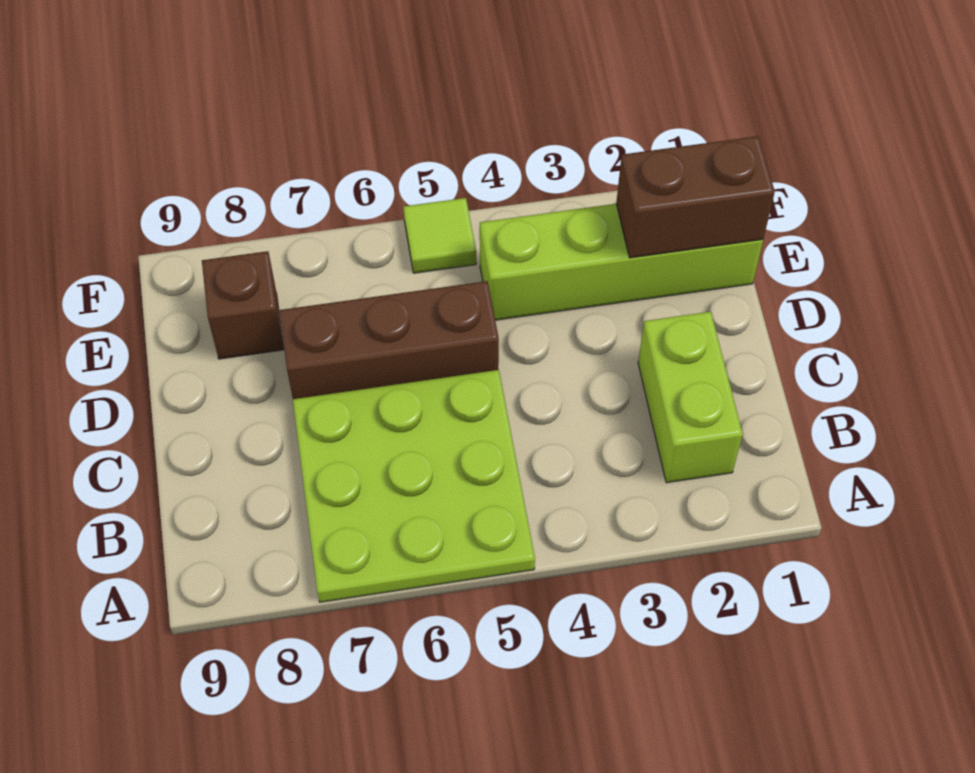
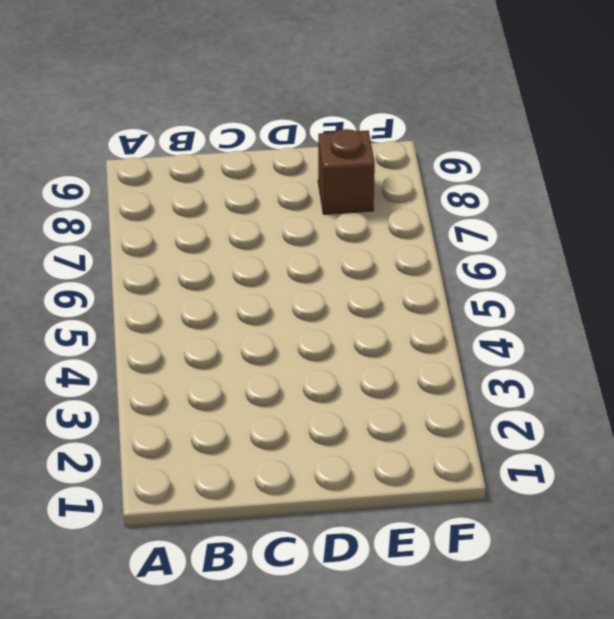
none -> lime plate A5:C7 level 1
none -> lime brick B2:C2 level 1

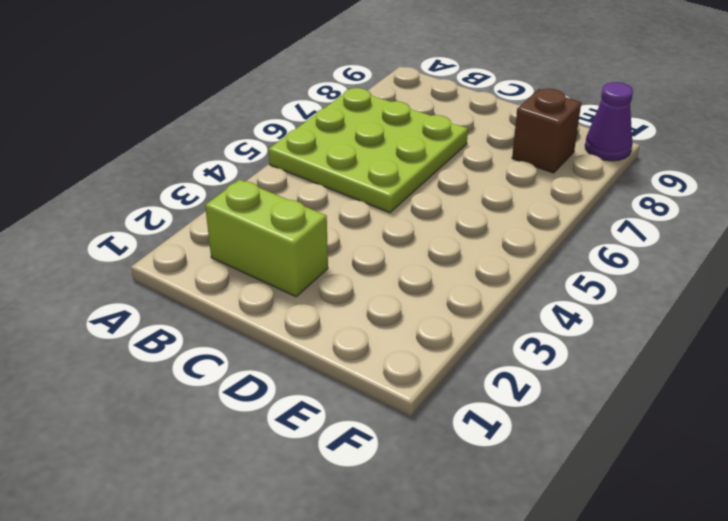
purple cone F9 level 1 -> none
none -> brown brick D5:D7 level 1
none -> lime brick E1:E4 level 1

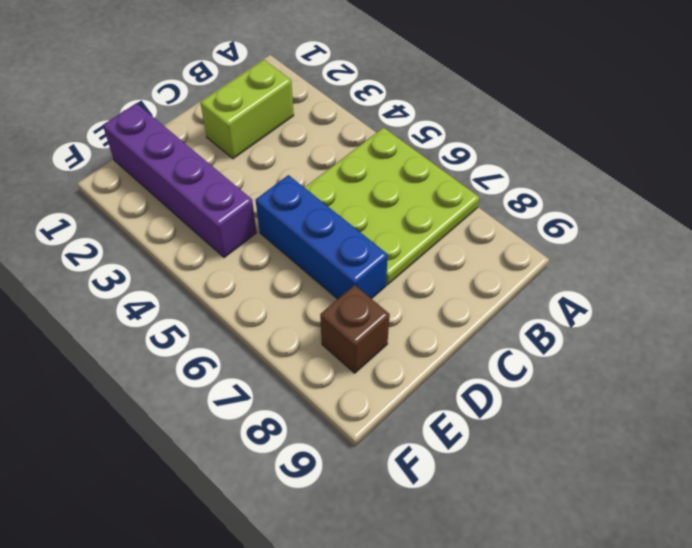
blue brick D5:D7 level 1 -> brown brick D5:D7 level 1
purple brick E1:E4 level 1 -> lime brick E1:E4 level 1
none -> lime tile F5 level 1
none -> brown brick E1:E2 level 2

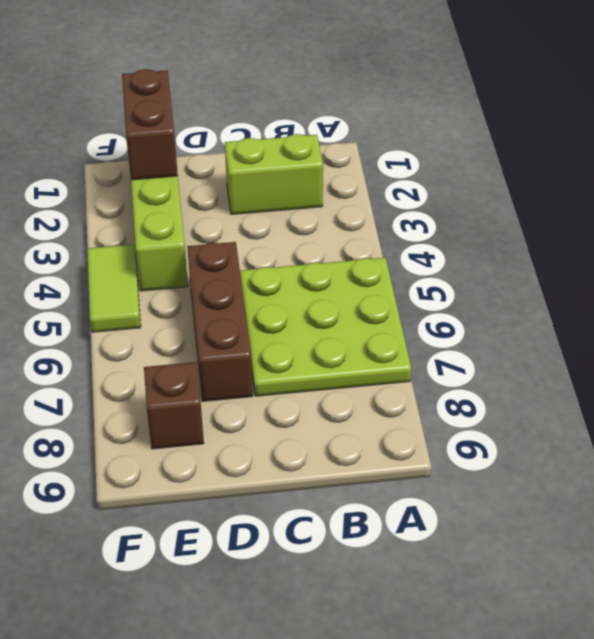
lime tile F4:F5 level 1 -> lime tile F5 level 1

